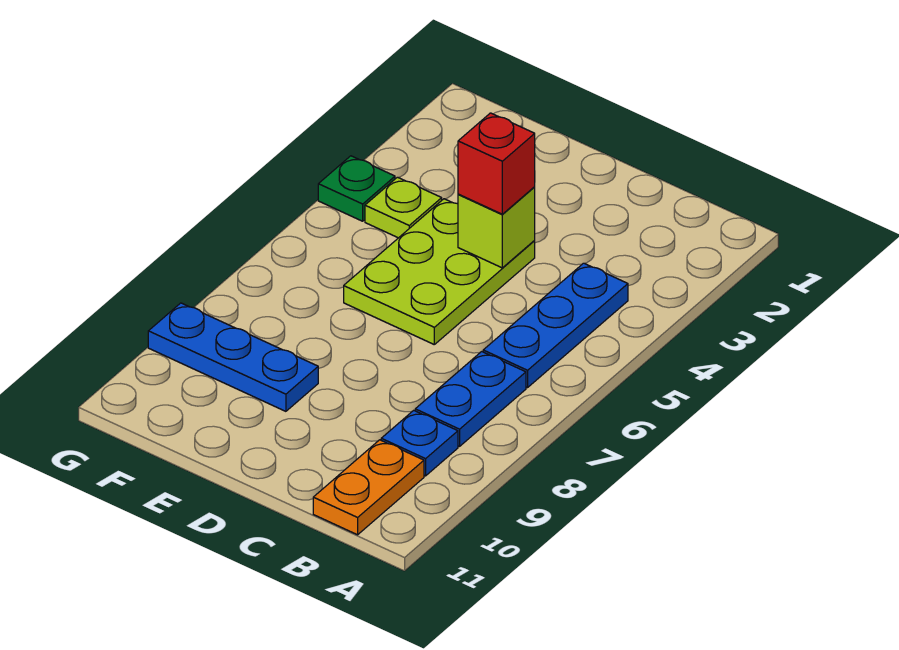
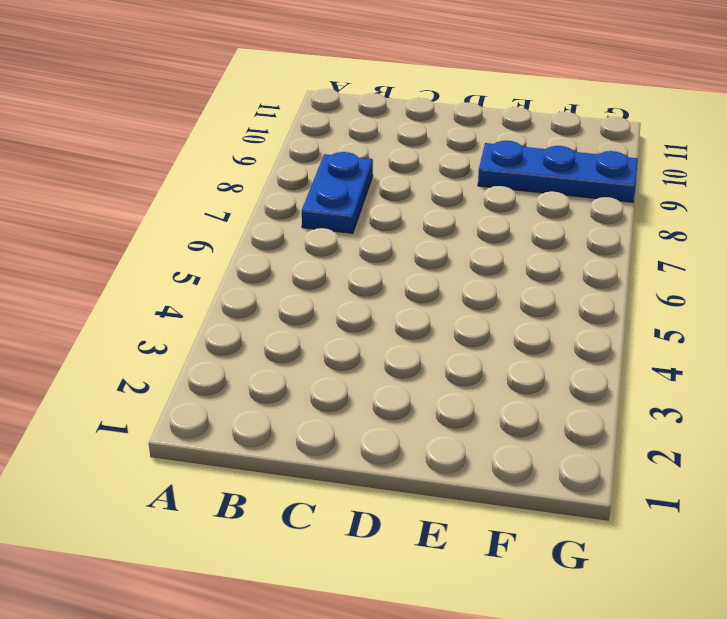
none -> blue plate B4:B6 level 1
none -> blue plate B9 level 1

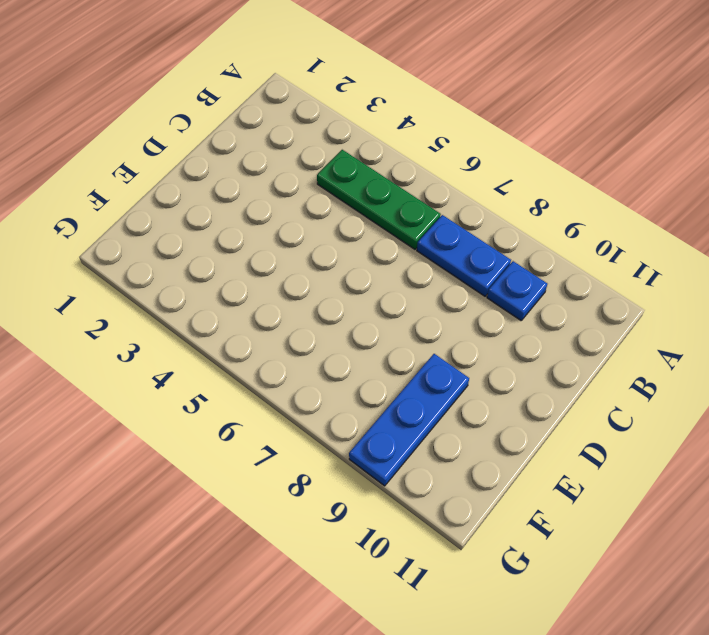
green plate B4:B6 level 1 -> blue plate B4:B6 level 1
none -> orange plate B10:B11 level 1
none -> lime plate D4:E6 level 1

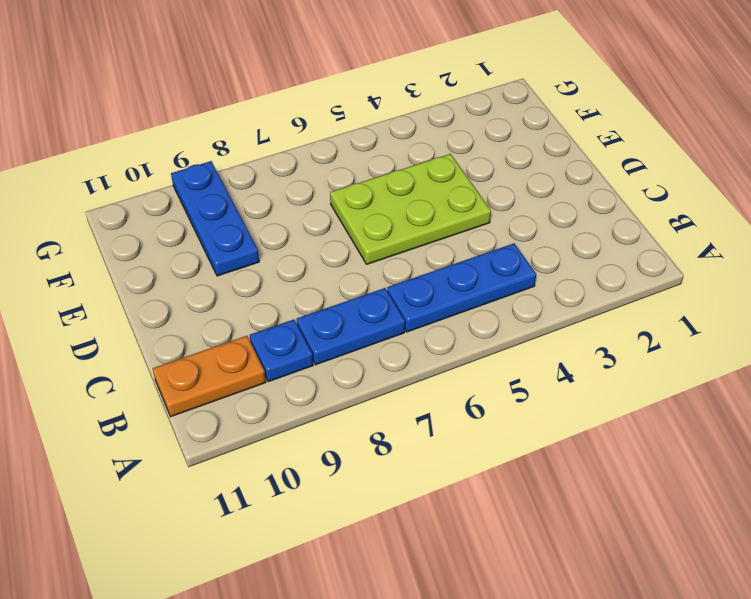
none -> lime plate F4 level 1
none -> green plate G4 level 1

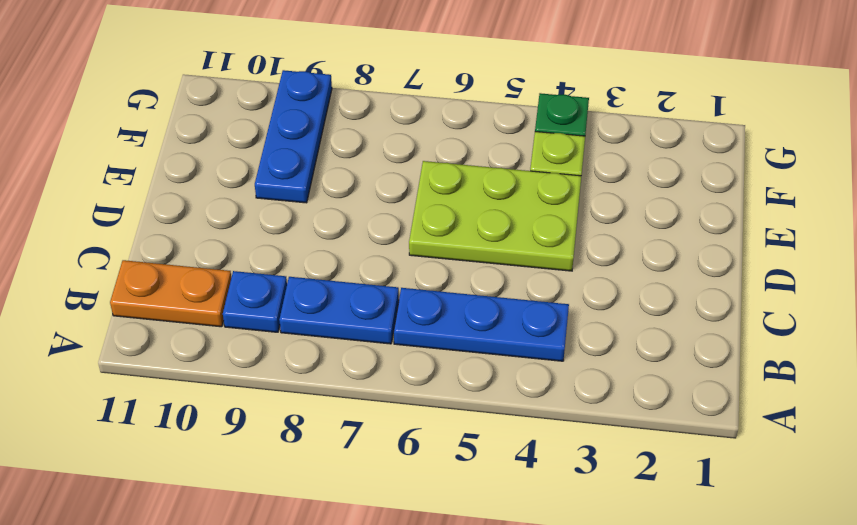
none -> lime brick D4 level 2
none -> red brick D4 level 3

